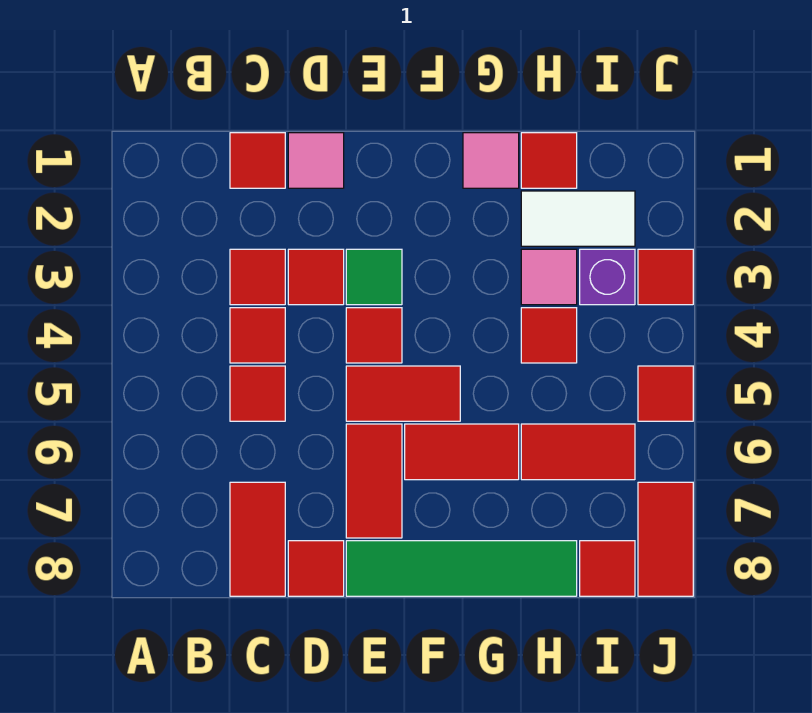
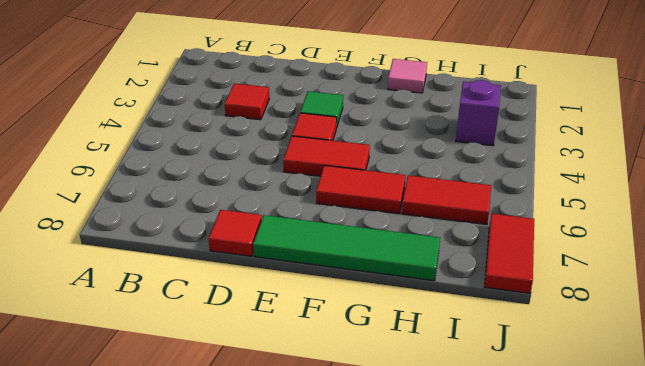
none -> red tile C1 level 1
none -> red tile C4 level 1
none -> red tile C5 level 1

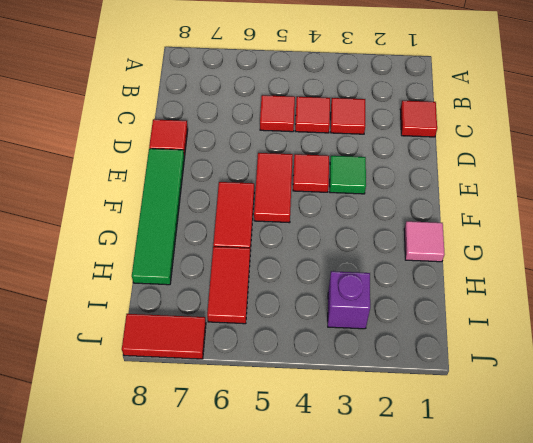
none -> red tile C7:C8 level 1
none -> pink tile D1 level 1
none -> red tile D3 level 1

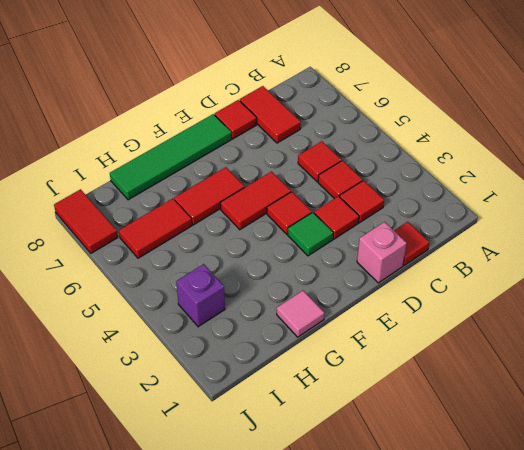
pink brick D1 level 1 -> pink tile D1 level 1
none -> red tile E6:E7 level 1
none -> red tile H1 level 1
none -> white tile H2:I2 level 1

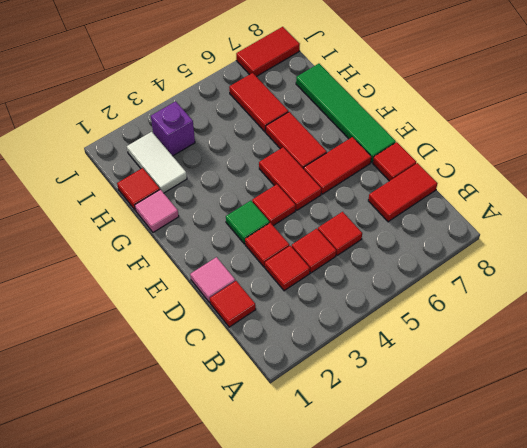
none -> pink tile H3 level 1
none -> red tile H4 level 1
none -> red tile I8 level 1

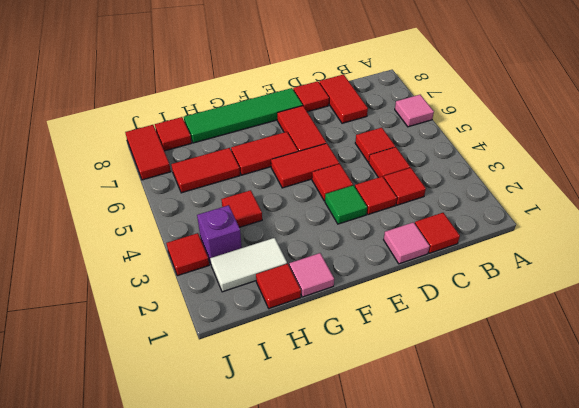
pink tile A6 level 1 -> pink tile H3 level 1
none -> red tile J5 level 1

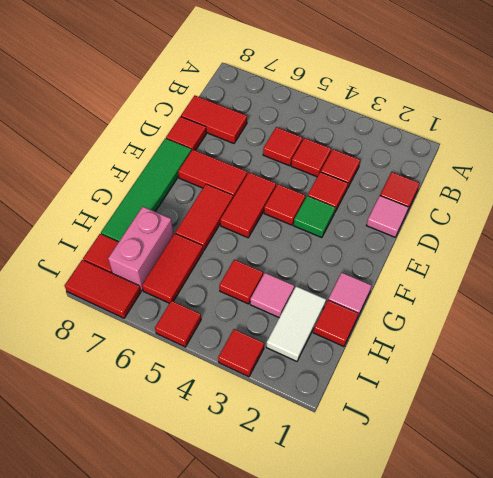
pink brick H7:I7 level 1 -> none
none -> purple brick I3 level 1

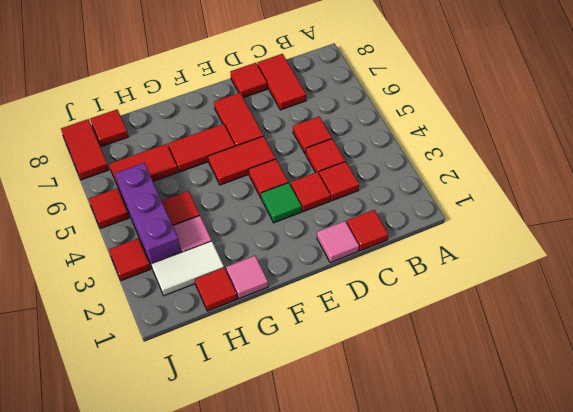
purple brick I3:I5 level 1 -> purple brick I3 level 1
none -> green tile E8:H8 level 1

